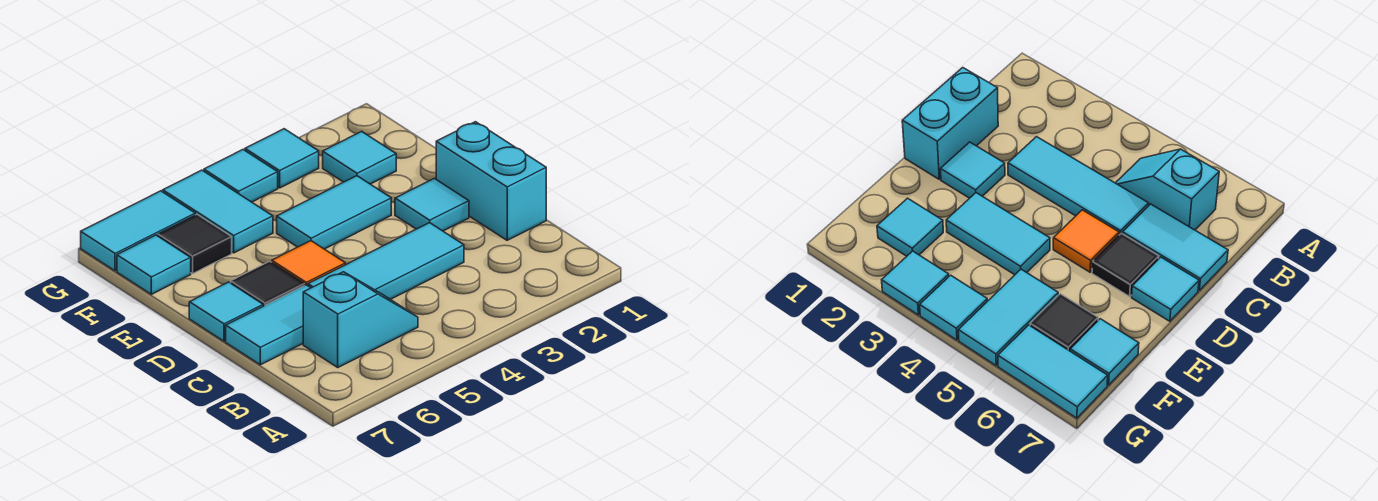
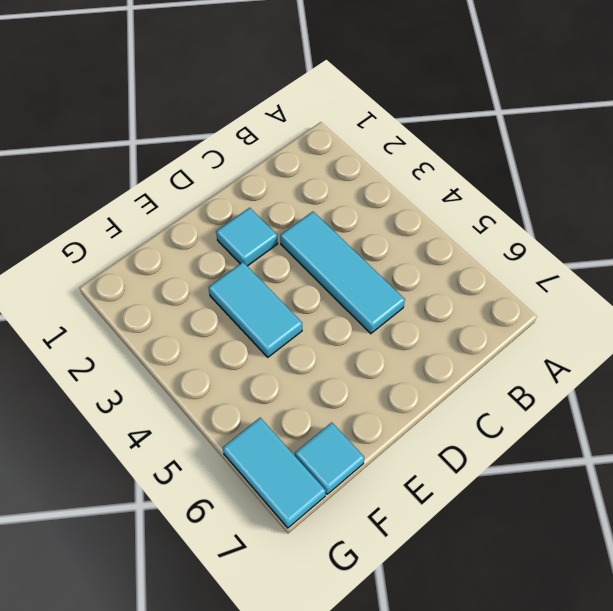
none -> cyan slope B5:B6 level 1 top 6
none -> cyan brick C1:D1 level 1
none -> cyan tile C6:C7 level 1

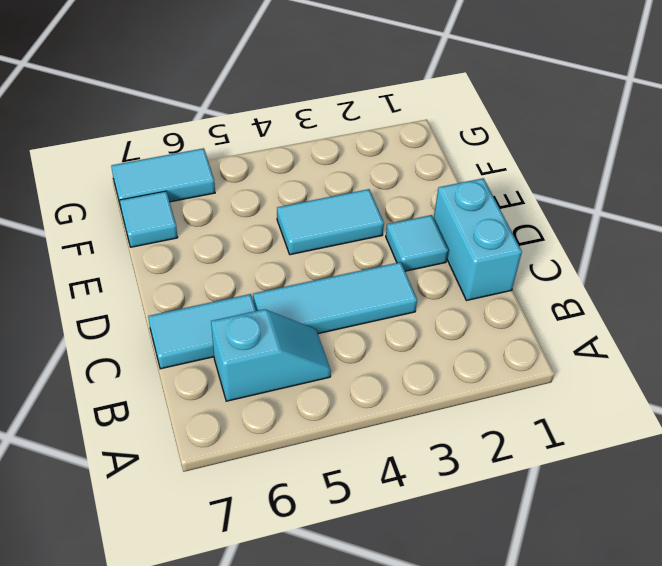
none -> orange tile D5 level 1
none -> black tile D6 level 1
none -> cyan tile D7 level 1

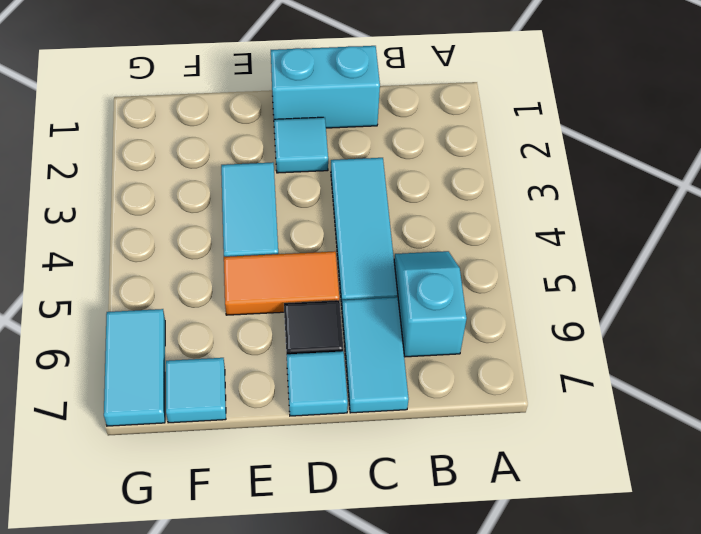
orange tile D5:E5 level 1 -> orange tile D5 level 1
none -> cyan tile F2 level 1
none -> cyan tile F5:G5 level 1
none -> black tile F6 level 1

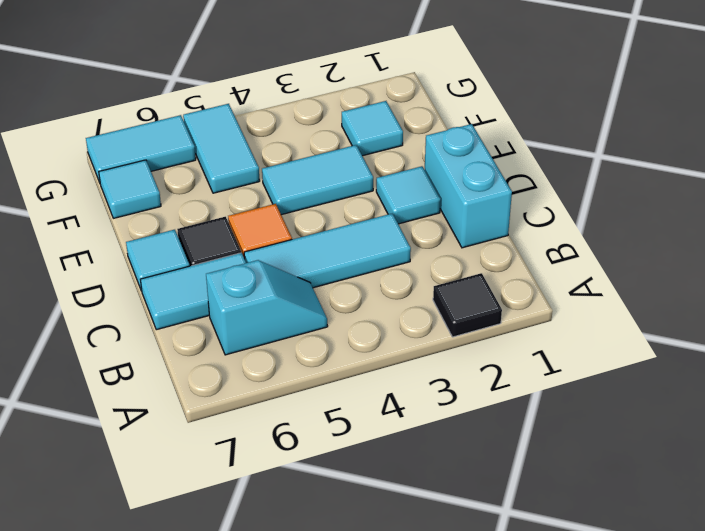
black tile A2 level 1 -> black tile F6 level 1
none -> cyan tile G3 level 1
none -> cyan tile G4 level 1

